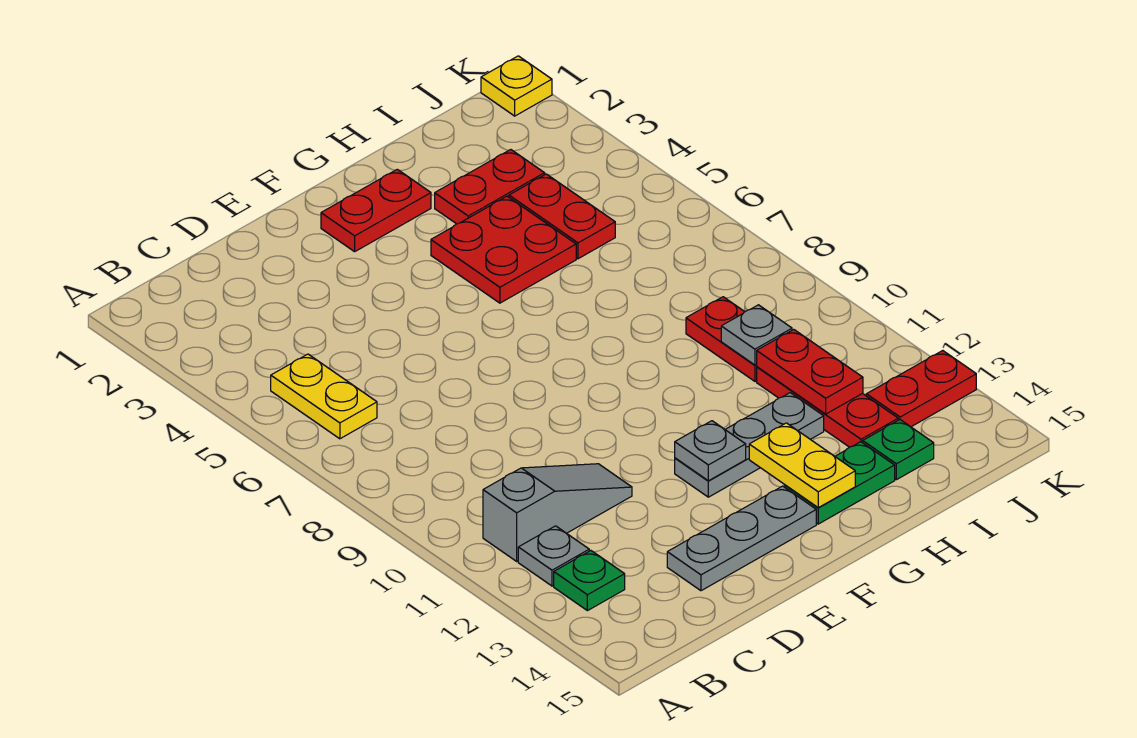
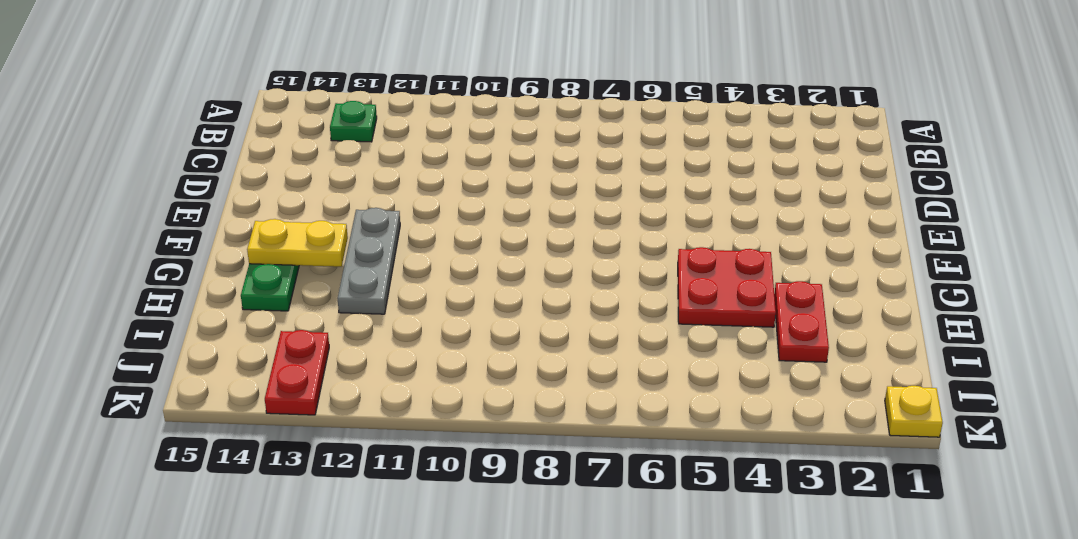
none -> yellow plate B5:B6 level 1
none -> grey slope B11:D11 level 1 top B
none -> grey plate B12 level 1

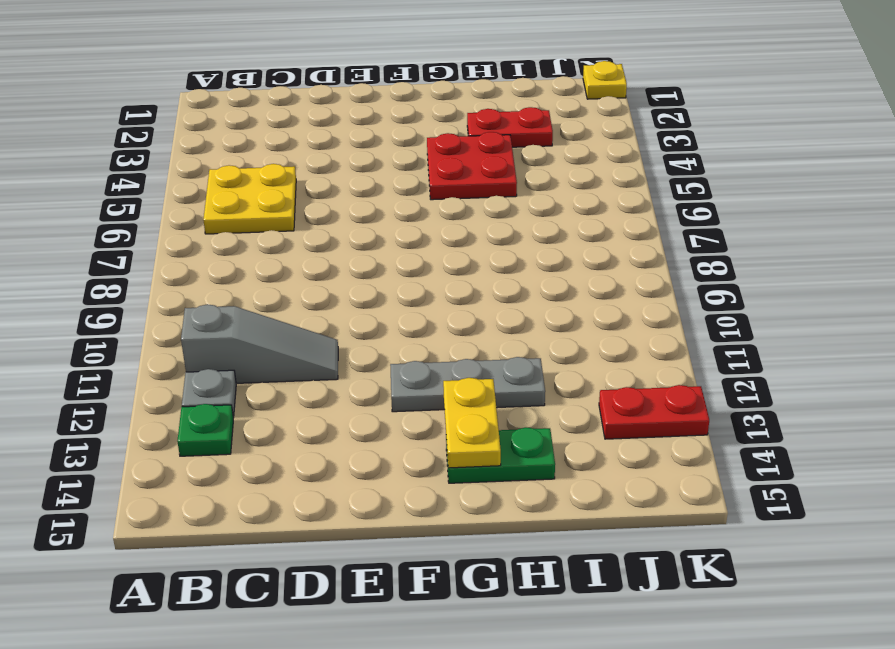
yellow plate B5:C6 level 1 -> yellow plate B5:B6 level 1
none -> grey plate D14:F14 level 1
none -> red plate F2:G2 level 1
none -> red plate I4:I5 level 1

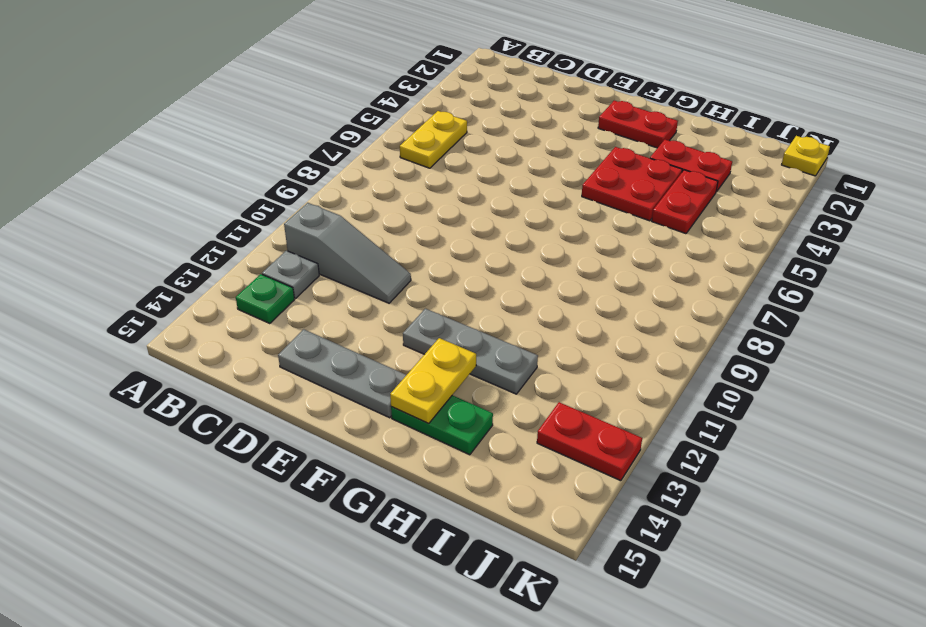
none -> red plate I9:I10 level 1
none -> red plate I11:I13 level 1
none -> green plate I14 level 1

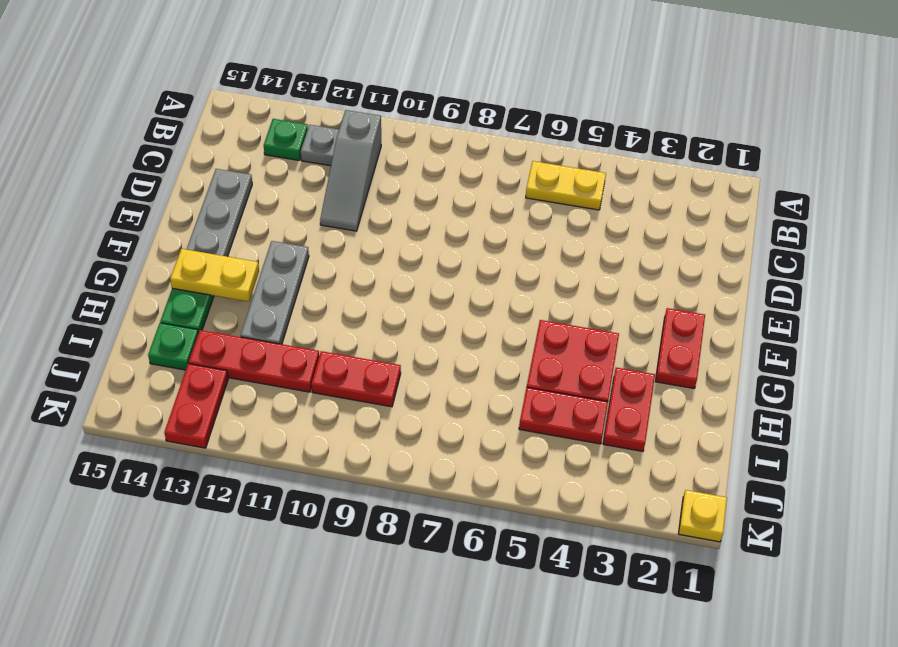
none -> grey plate F12 level 2
none -> grey plate I10 level 2
none -> red plate I11:I12 level 2

